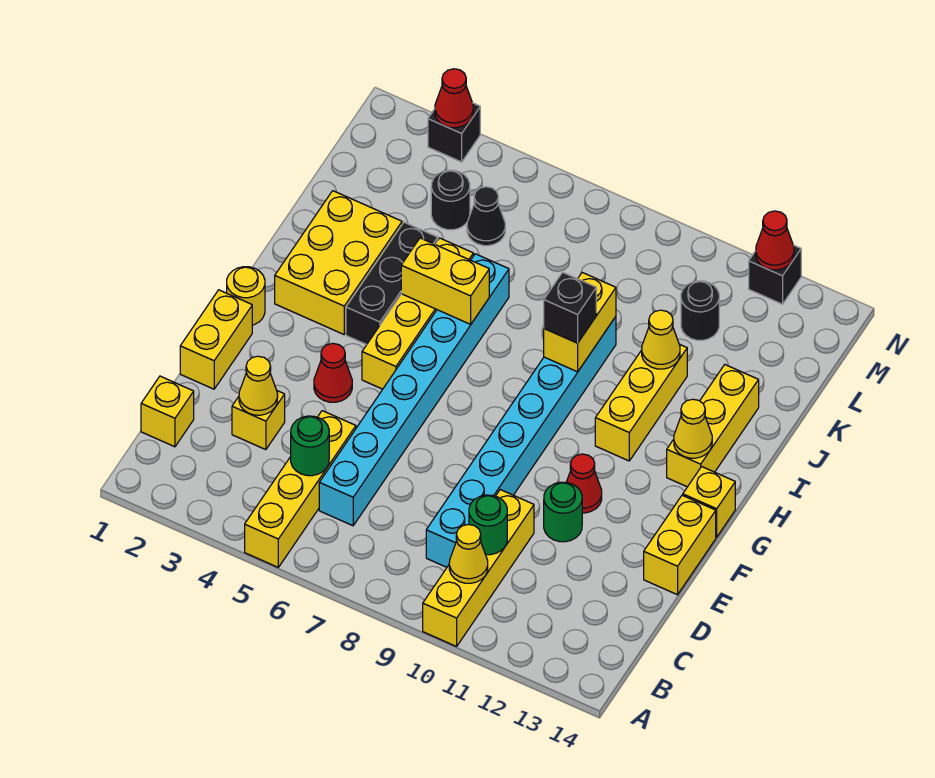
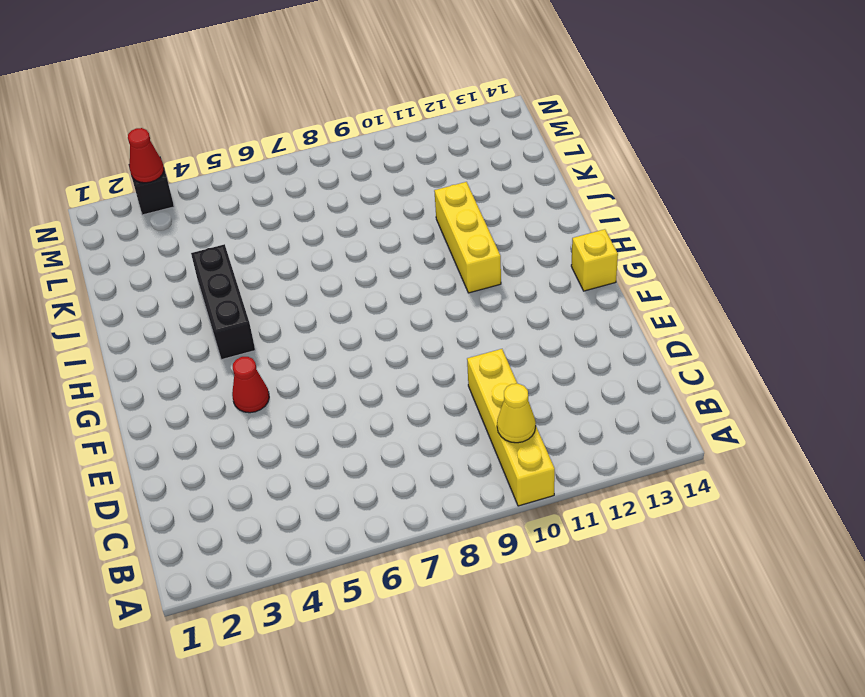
none -> yellow brick A5:D5 level 1
none -> yellow brick C1 level 1
none -> cyan brick C6:J6 level 1
none -> cyan brick C9:J9 level 1

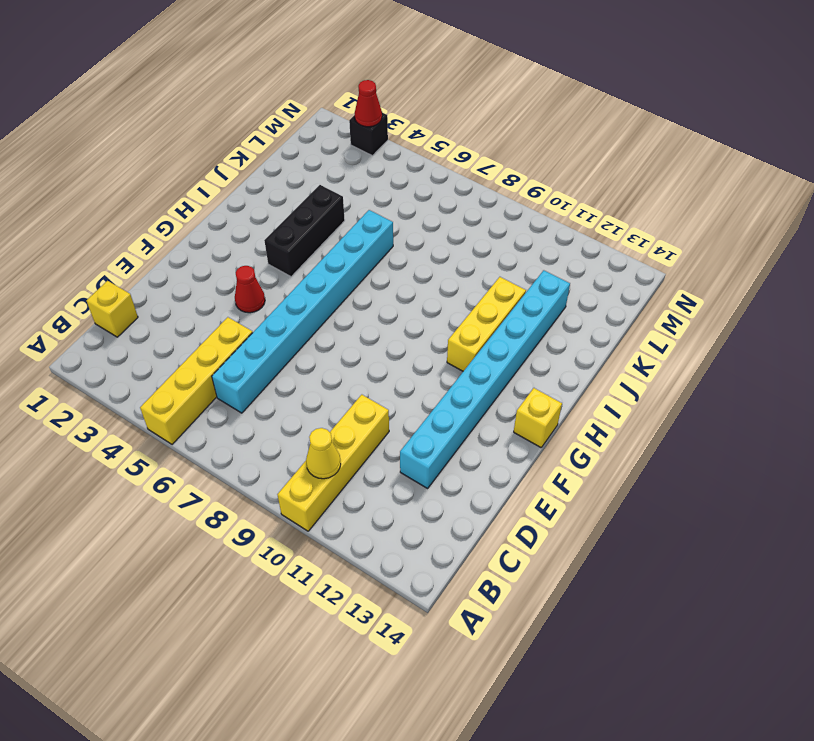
cyan brick D12:K12 level 1 -> cyan brick C9:J9 level 1
none -> yellow brick D3 level 1
none -> yellow brick E1:F1 level 1
none -> green round brick E11 level 1
none -> yellow brick E14:F14 level 1

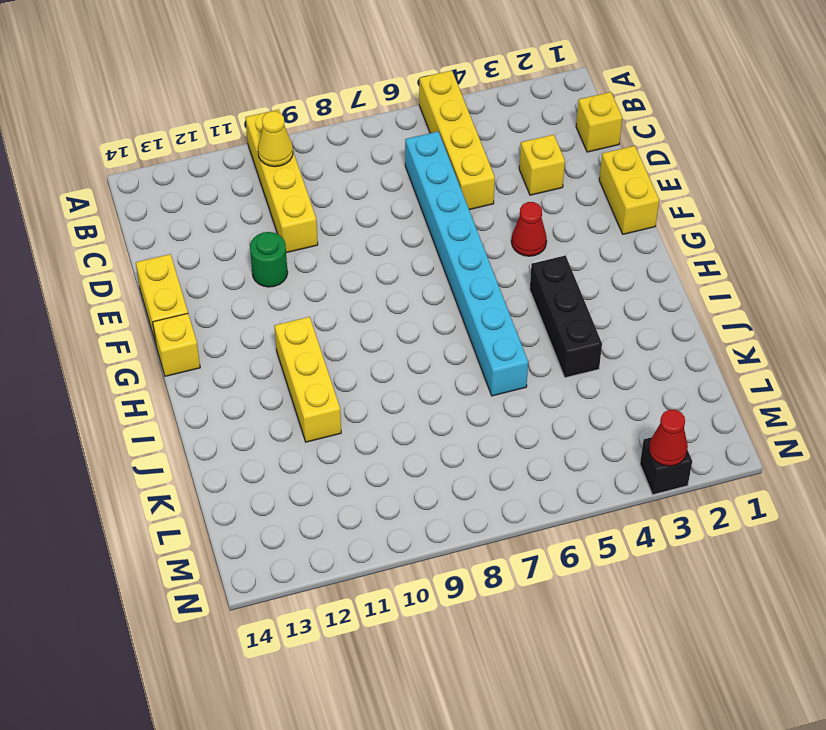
none -> cyan brick C9:J9 level 1
none -> red cone F11 level 1
none -> yellow round brick G1 level 1
none -> yellow brick G5:J5 level 1

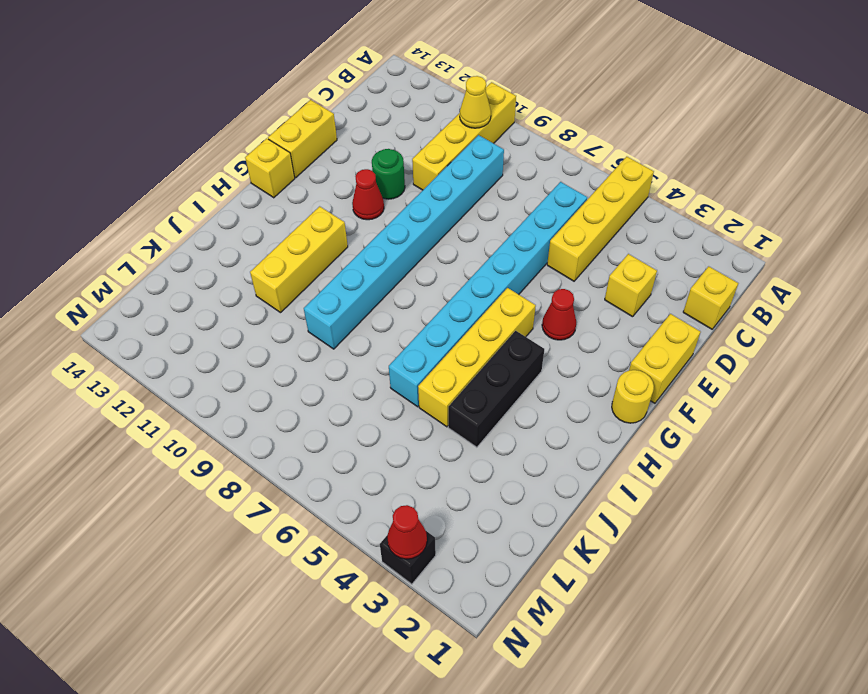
none -> yellow brick H2:J3 level 1
none -> yellow brick H13:J13 level 1
none -> black round brick L4 level 1
none -> black cone L5 level 1

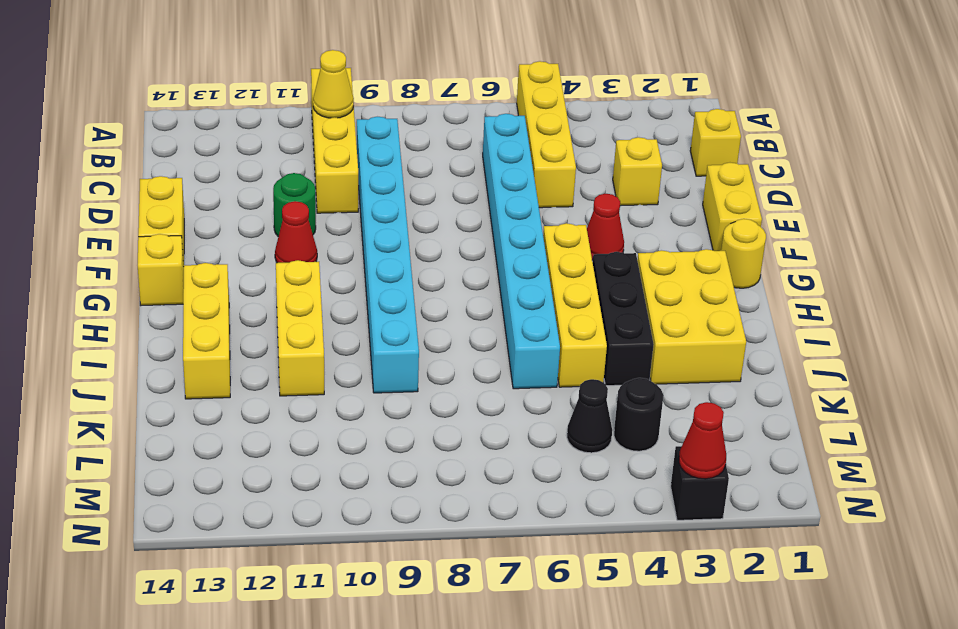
none -> black round brick L11 level 1
none -> black brick N12 level 1
none -> green round brick C5 level 2
none -> green round brick C10 level 2

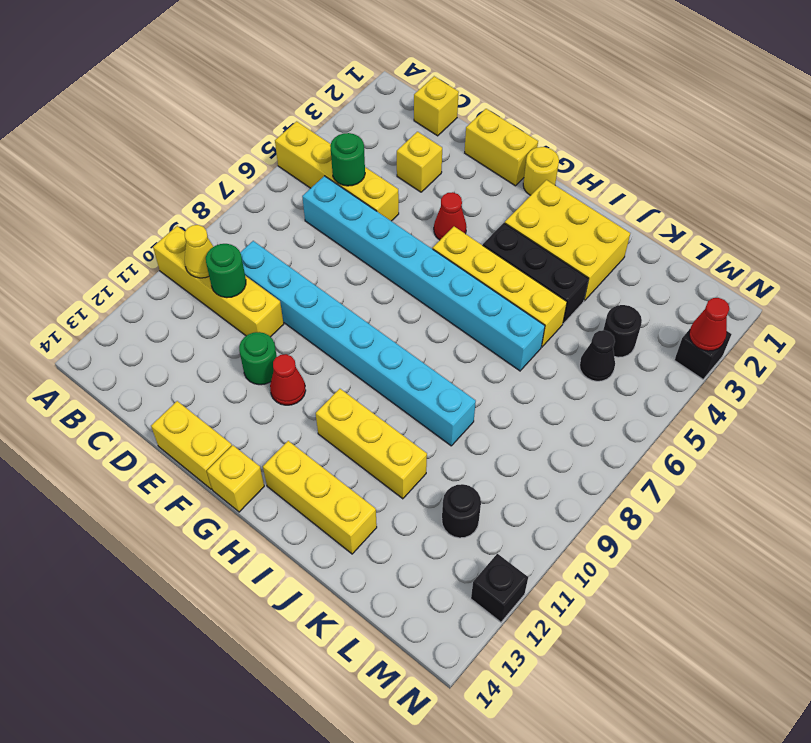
none -> yellow cone D3 level 2
none -> yellow cone H13 level 2
none -> yellow brick I5:I6 level 2
none -> yellow brick I9:J9 level 2

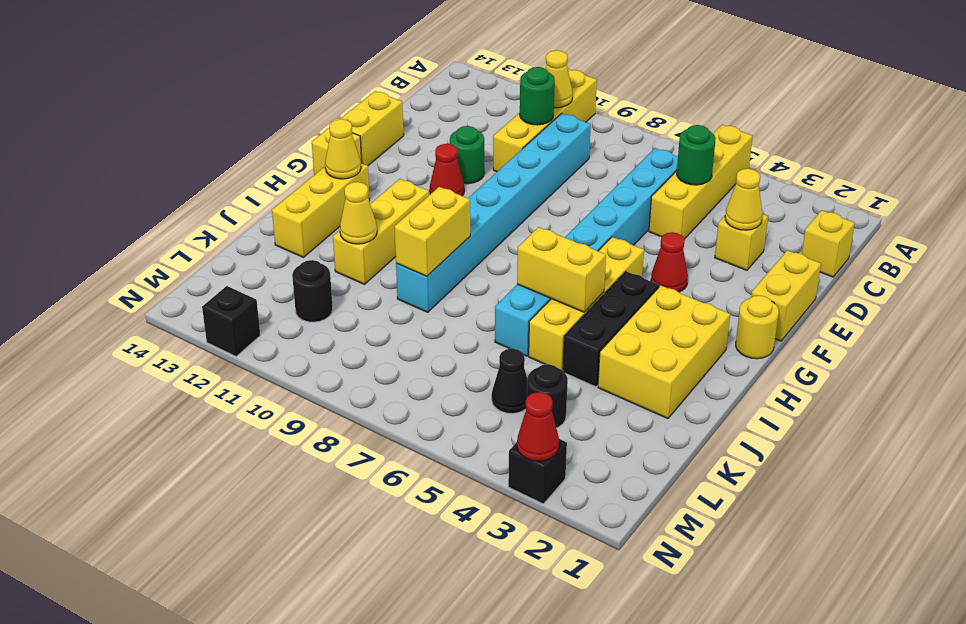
none -> red cone N12 level 2
none -> black brick I9 level 3

